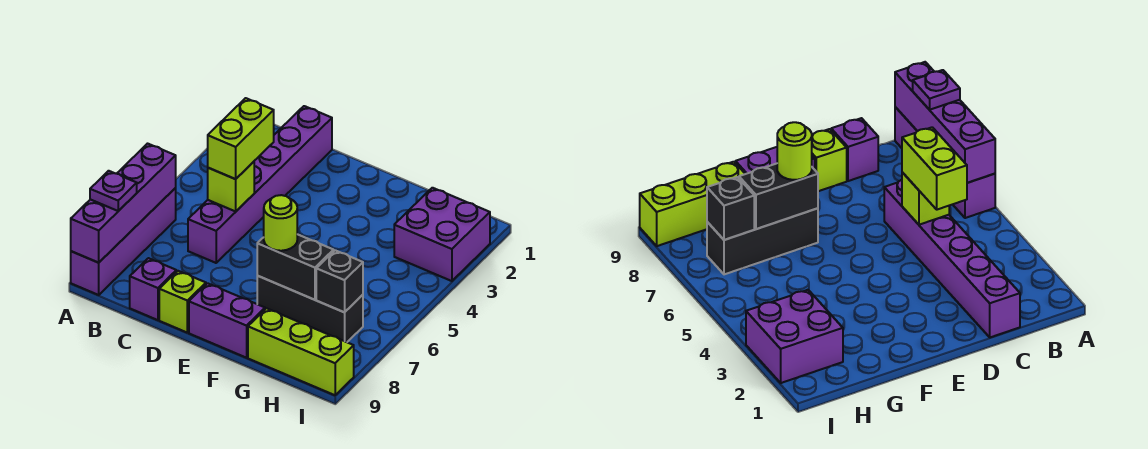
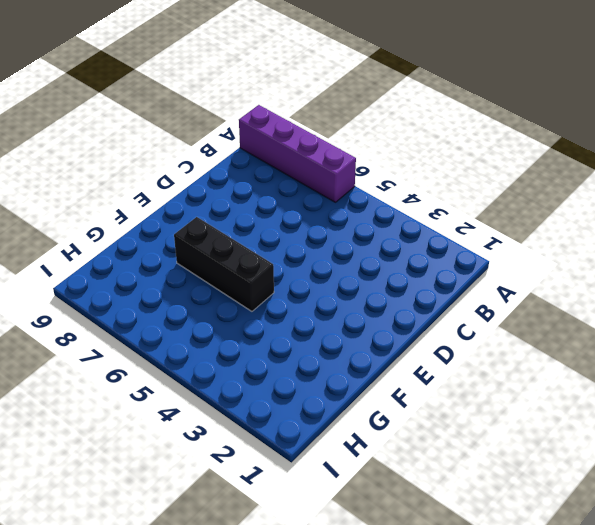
black brick F5:F7 level 1 -> black brick F7:H7 level 1
none -> purple brick C1:C6 level 1
none -> purple brick C9 level 1
none -> lime brick D9 level 1

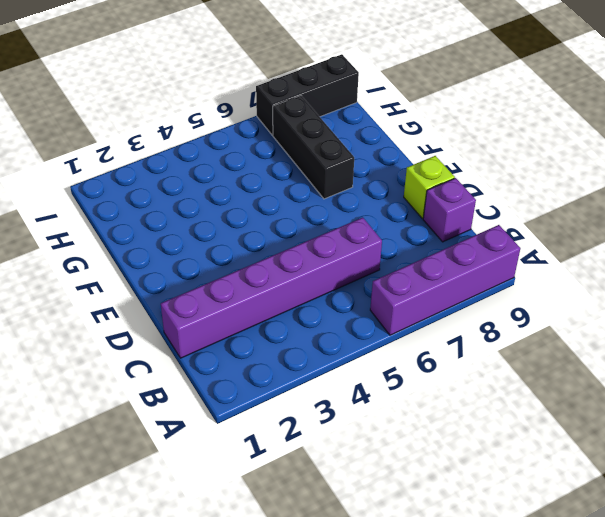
black brick I7:I9 level 1 -> lime brick G9:I9 level 1
none -> purple brick E9:F9 level 1
none -> purple brick H2:I3 level 1
none -> purple brick A6:A9 level 2

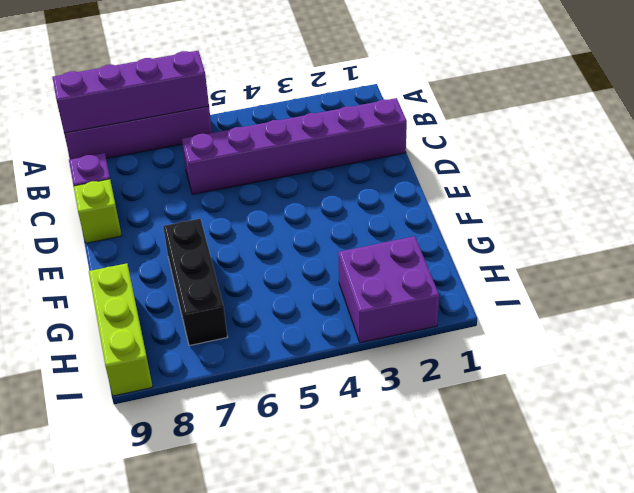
none -> purple brick E9:F9 level 1
none -> lime brick C5 level 2
none -> black brick F7:G7 level 2

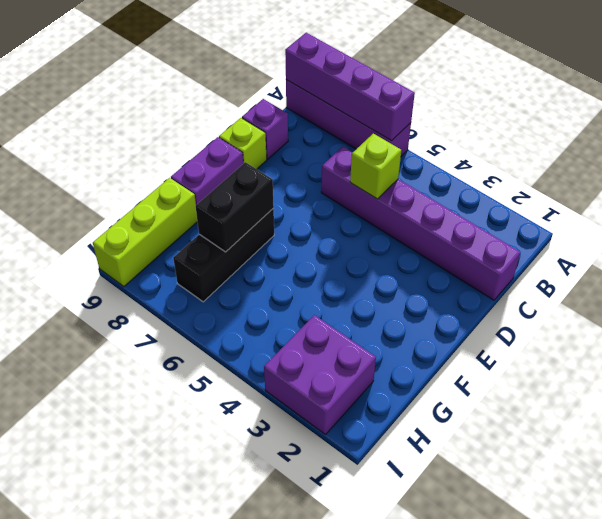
none -> black brick H7 level 2
none -> purple plate A8 level 3
none -> lime brick C4:C5 level 3

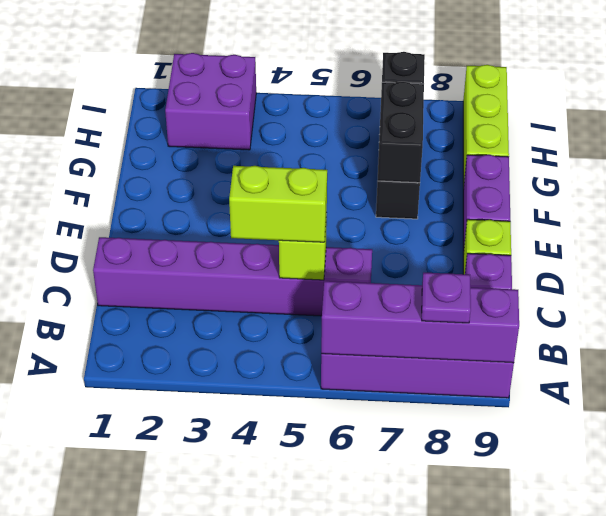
none -> lime round brick F7 level 3

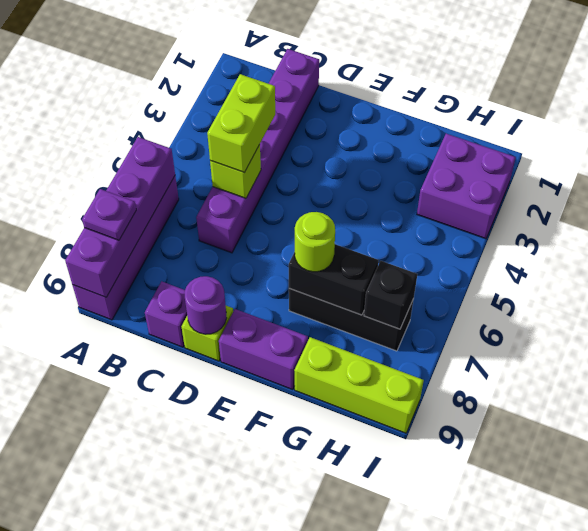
purple round brick D9 level 2 -> none

